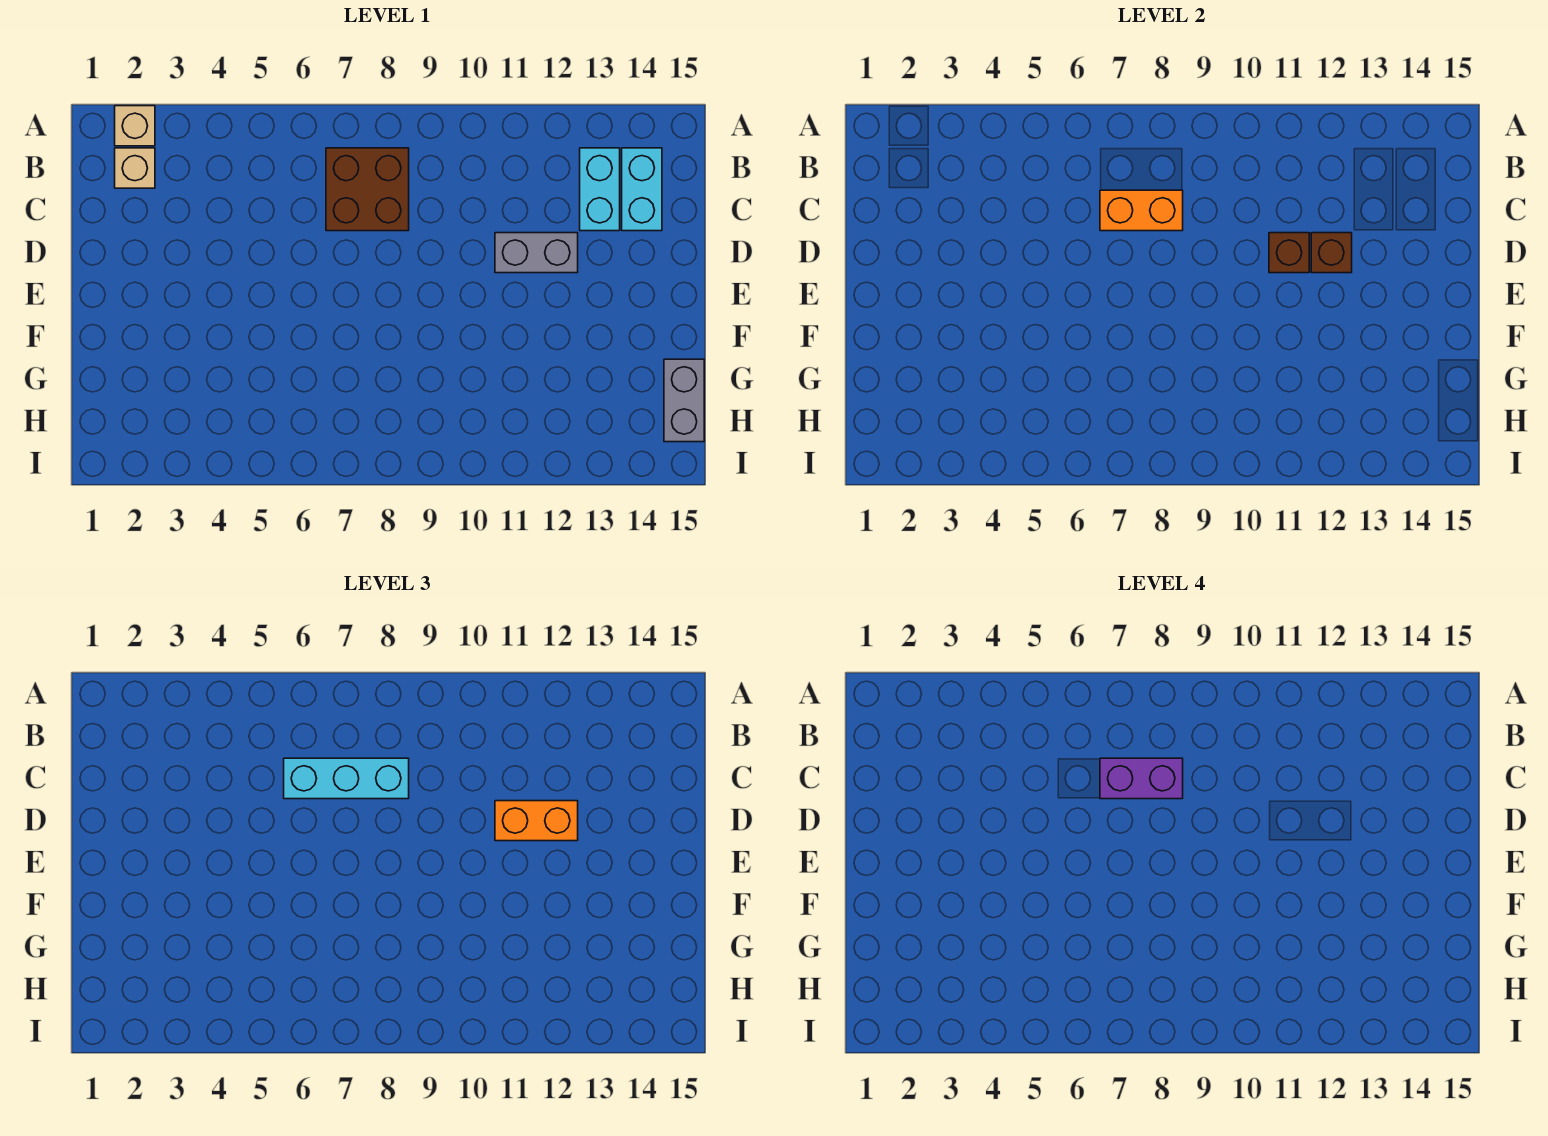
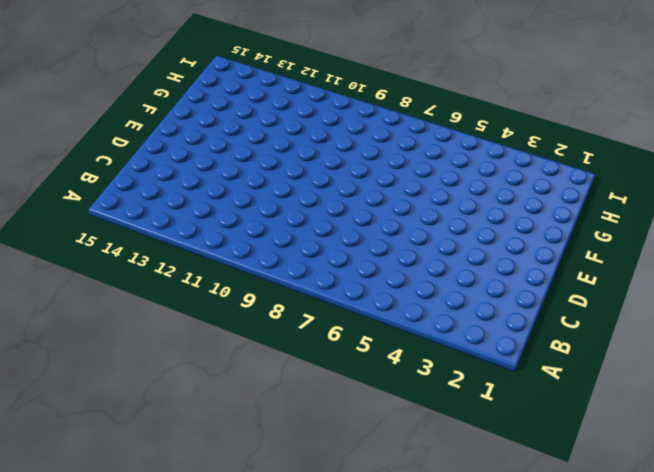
none -> tan brick A2 level 1
none -> tan brick B2 level 1
none -> brown brick B7:C8 level 1

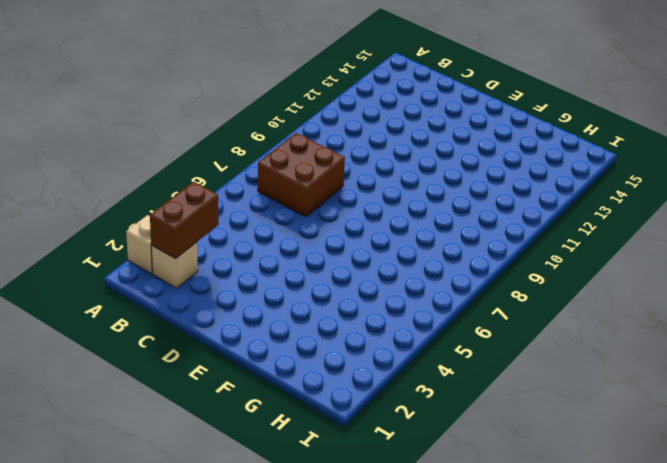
brown brick B2:B3 level 2 -> none
none -> cyan brick B13:C13 level 1
none -> cyan brick B14:C14 level 1
none -> grey brick D11:D12 level 1

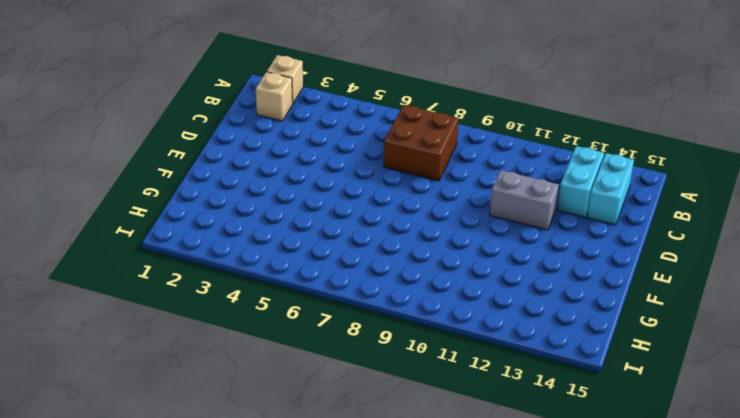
none -> grey brick G15:H15 level 1
none -> orange brick C7:C8 level 2
none -> brown brick D11 level 2

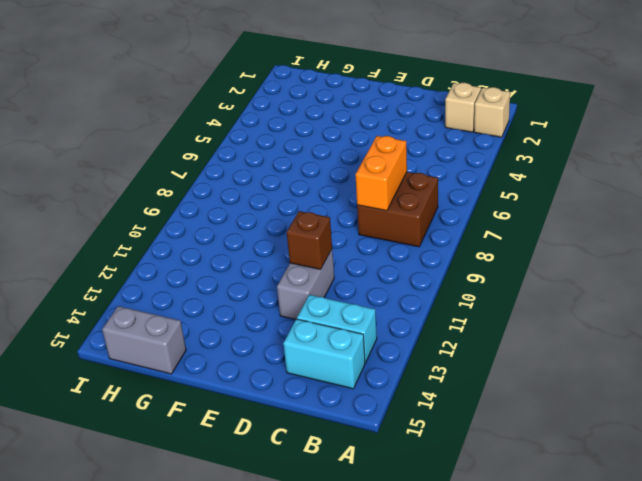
none -> brown brick D12 level 2
none -> cyan brick C6:C8 level 3
none -> orange brick D11:D12 level 3

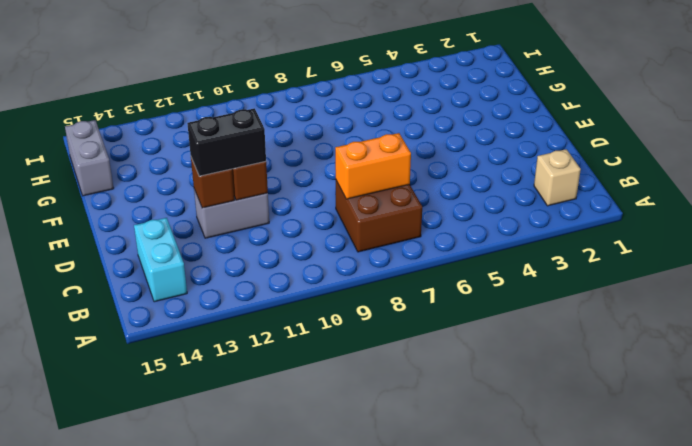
black brick D11:D12 level 3 -> orange brick D11:D12 level 3
none -> tan brick A2 level 1
none -> cyan brick B13:C13 level 1
none -> cyan brick C6:C8 level 3

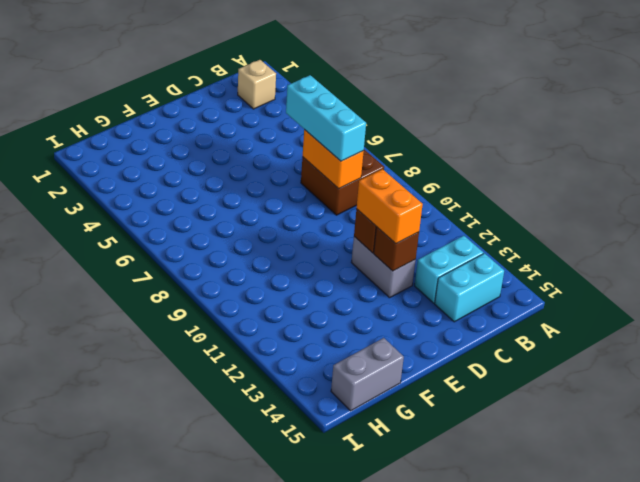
none -> tan brick A2 level 1
none -> purple brick C7:C8 level 4

